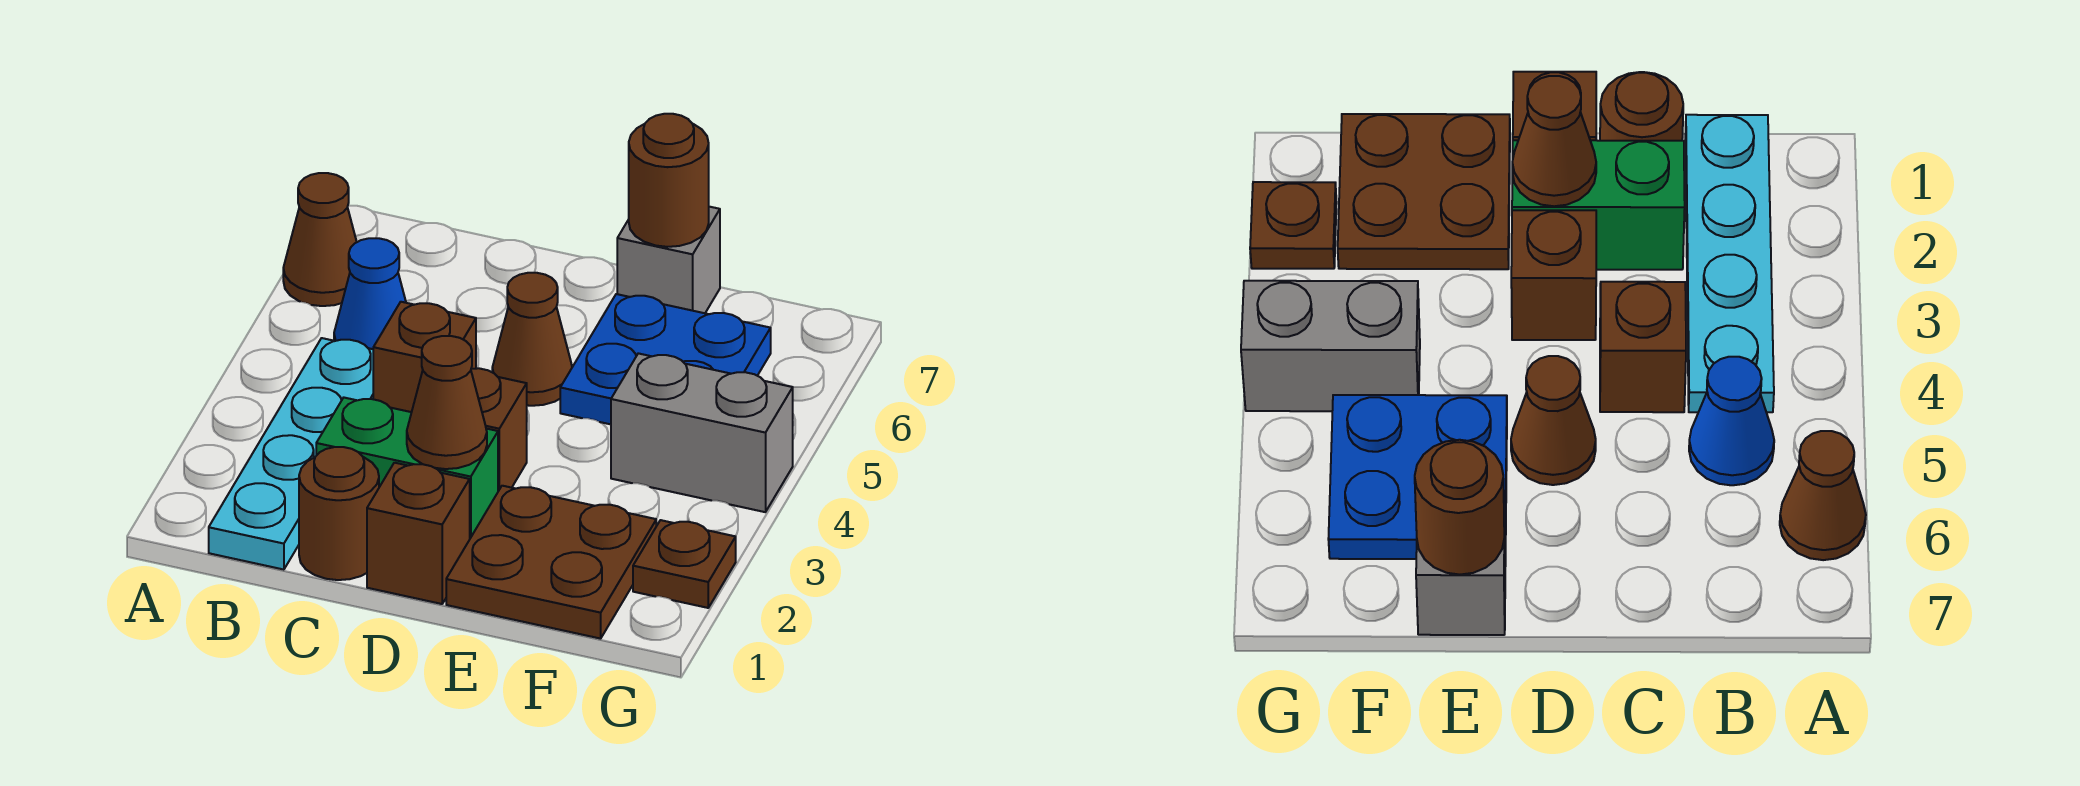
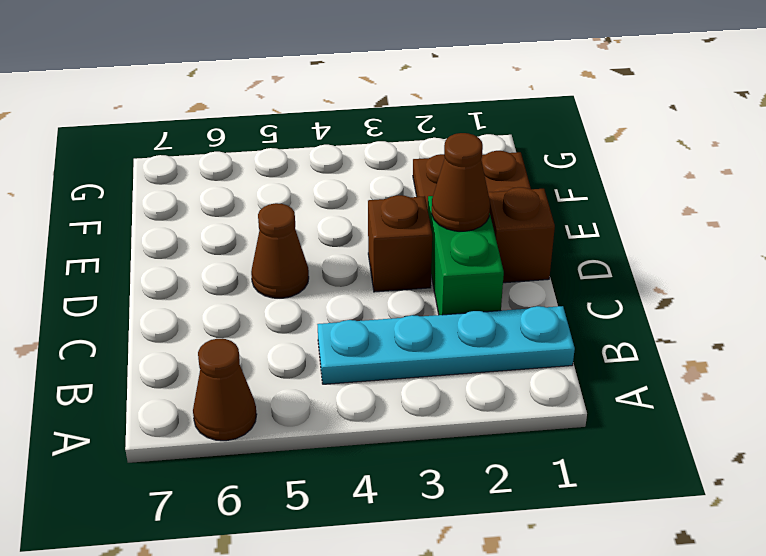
none -> blue cone B5 level 1
none -> brown round brick C1 level 1
none -> brown brick C4 level 1

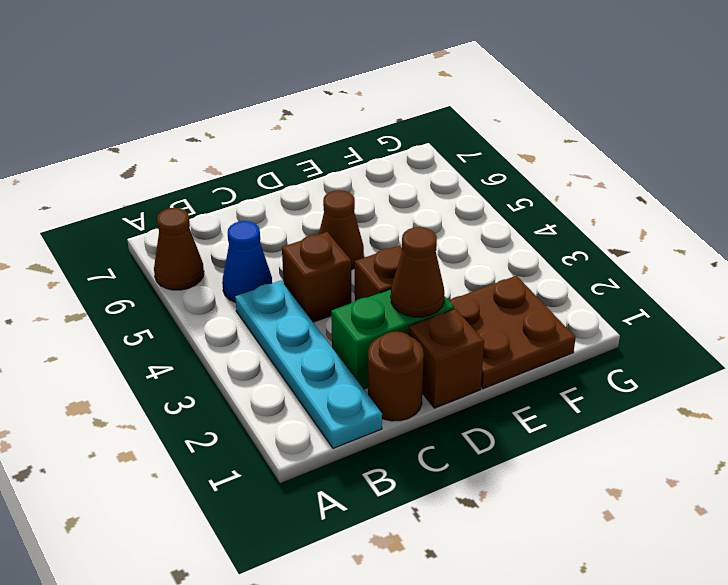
none -> blue plate E5:F6 level 1
none -> grey brick E7 level 1
none -> grey brick F4:G4 level 1

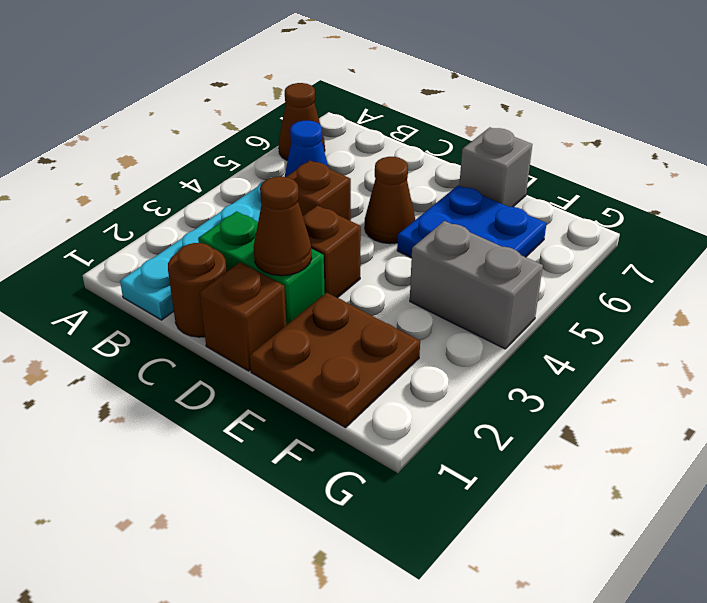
none -> brown plate G2 level 1
none -> brown round brick E7 level 2

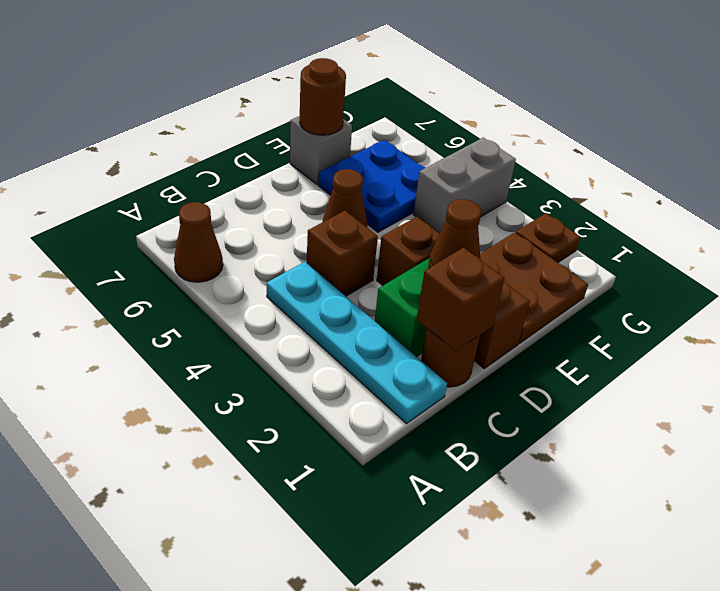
brown brick C1 level 2 -> none
none -> blue cone B5 level 1

